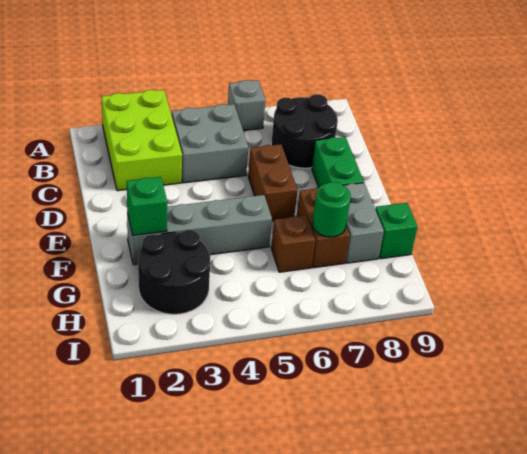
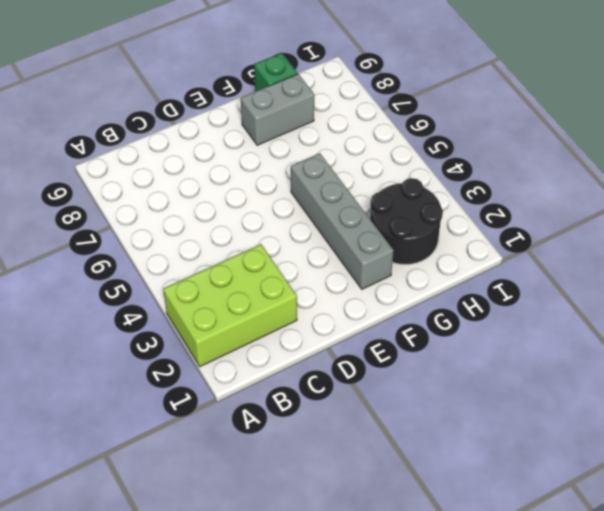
none -> grey brick A6 level 1
none -> grey brick B4:C5 level 1
none -> black round brick B7:C8 level 1

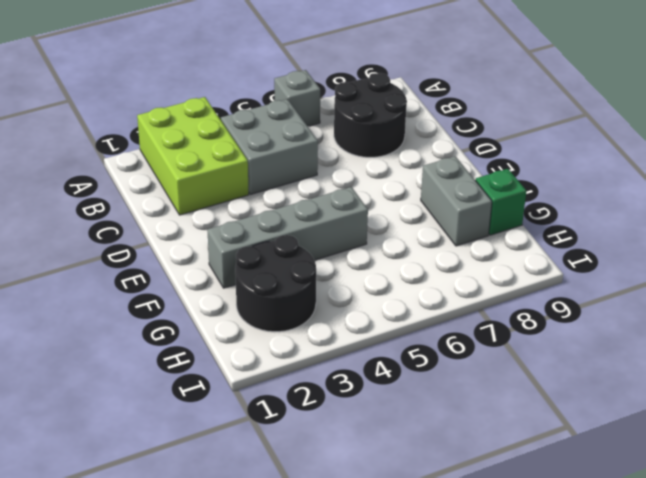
none -> brown brick D6:E6 level 1
none -> green brick D8:E8 level 1
none -> brown brick F7:G7 level 1

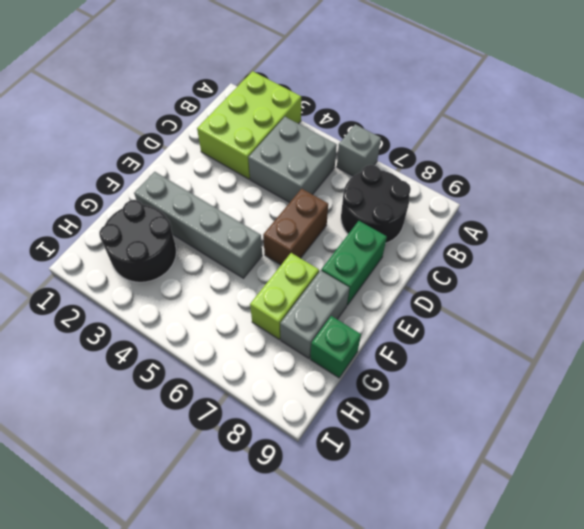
lime brick F7:G7 level 1 -> brown brick F7:G7 level 1
none -> brown brick G6 level 1
none -> green brick F2 level 2
none -> green round brick G7 level 2

